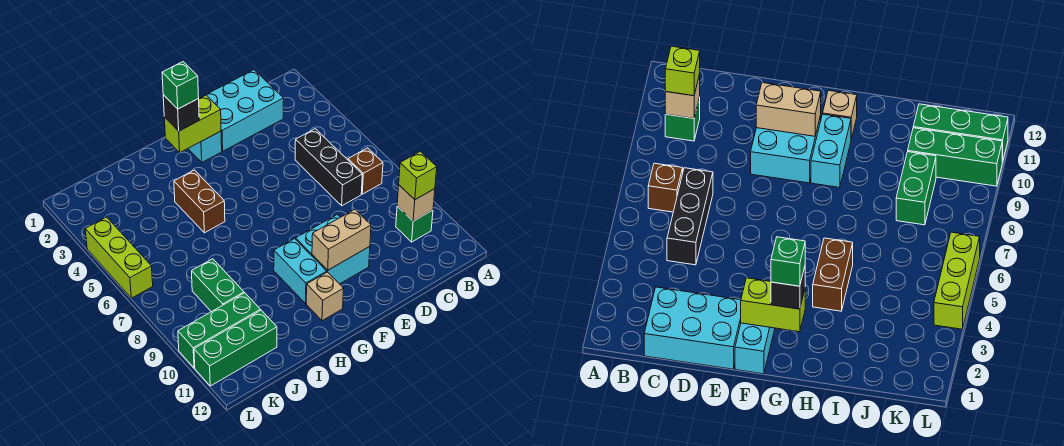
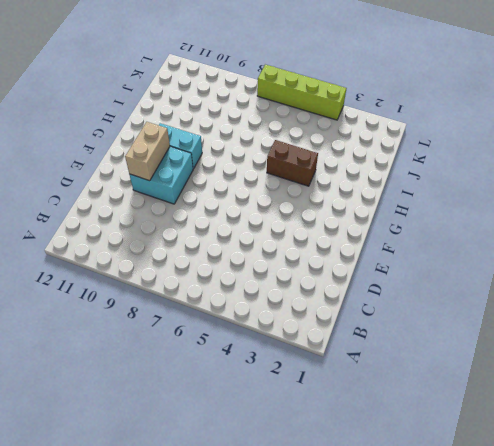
lime brick L4:L7 level 1 -> lime brick L4:L6 level 1
none -> brown brick B7 level 1
none -> green brick B10 level 1
none -> cyan brick C1:E2 level 1

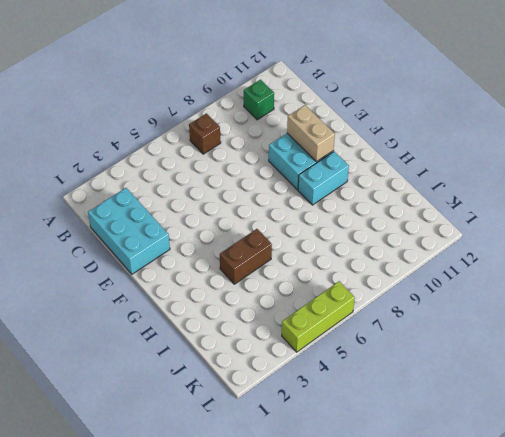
none -> black brick C5:C7 level 1
none -> cyan brick F1:F2 level 1
none -> tan brick G11 level 1

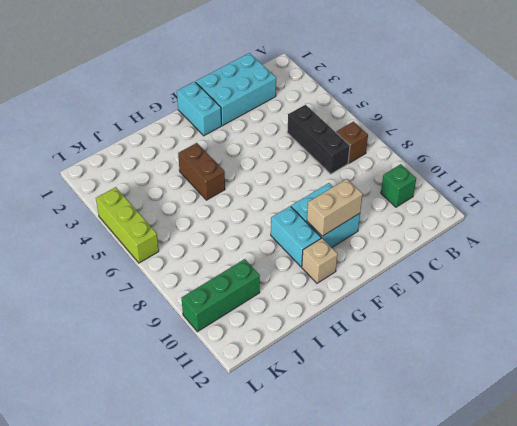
none -> green brick J8:J9 level 1
none -> green brick J11:L11 level 1
none -> tan brick B10 level 2

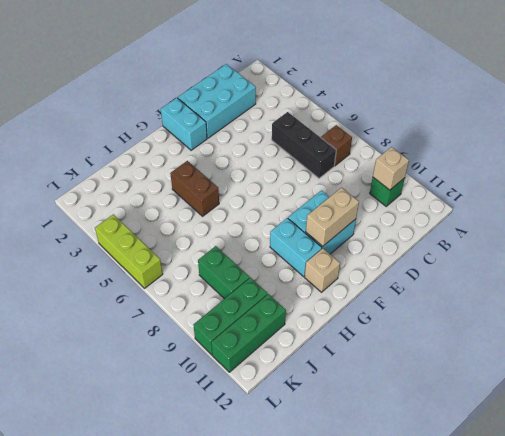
none -> lime brick F2:G2 level 2
none -> lime brick B10 level 3
none -> black brick G2 level 3

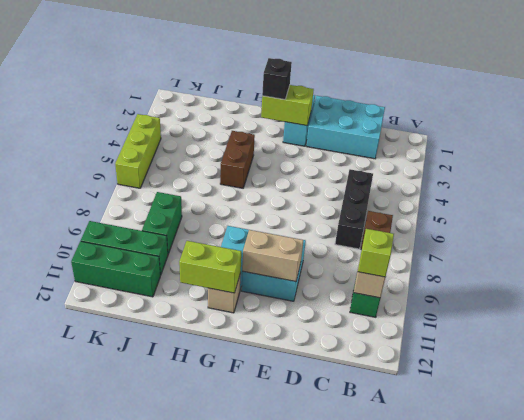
lime brick G11:H11 level 2 -> none
none -> green brick G2 level 4

